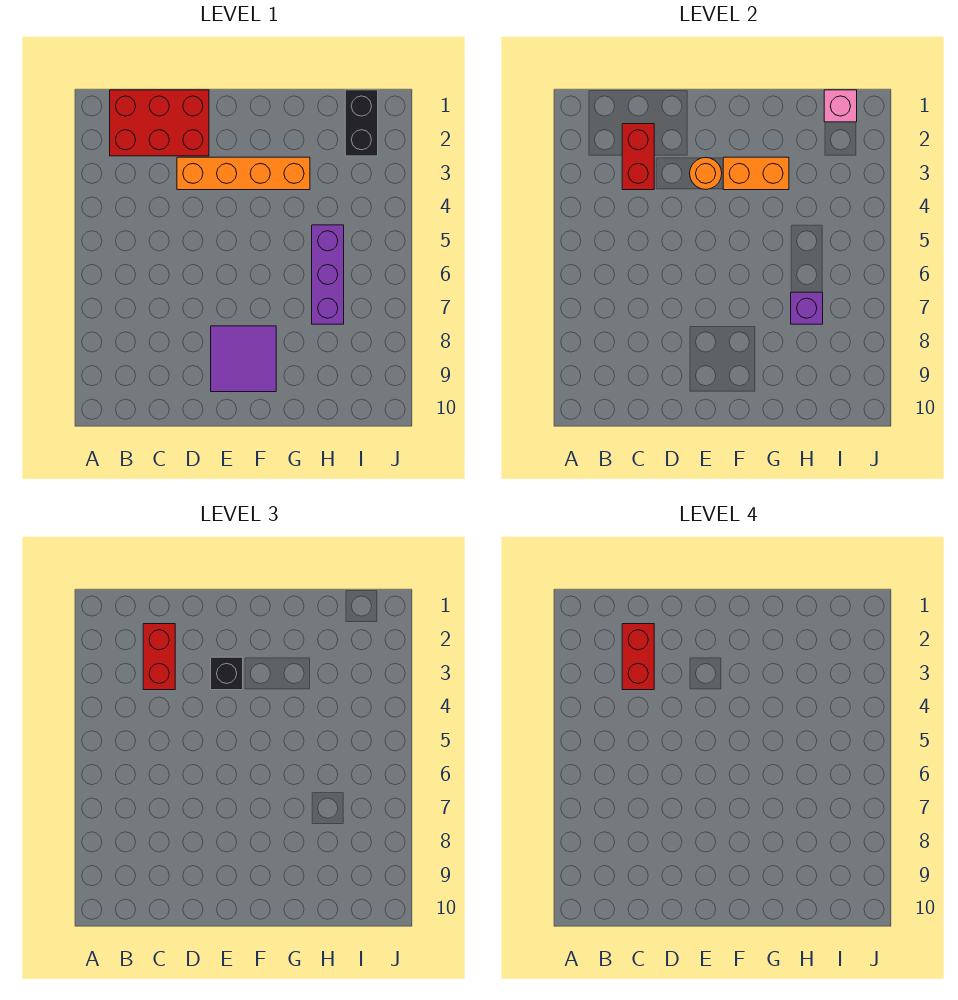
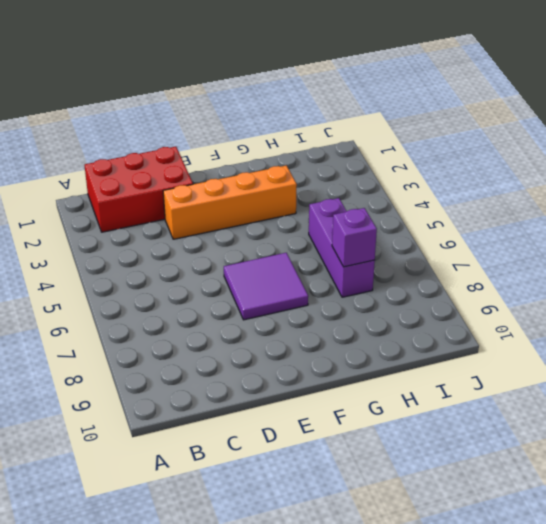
purple tile E6:F7 level 1 -> purple tile E8:F9 level 1
none -> black brick I1:I2 level 1
none -> red brick C2:C3 level 2
none -> orange round brick E3 level 2

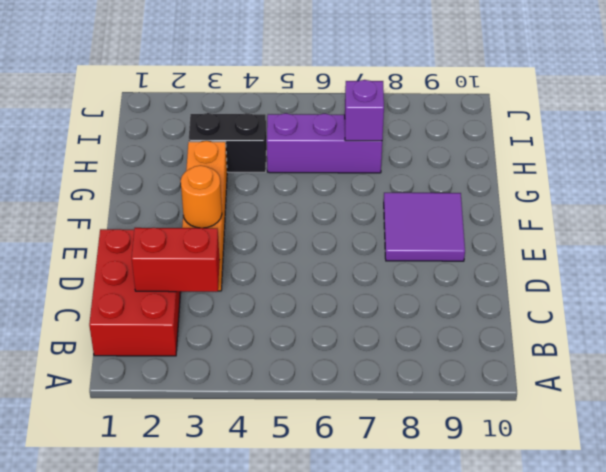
black brick H3:H4 level 1 -> black brick I1:I2 level 1
none -> orange brick F3:G3 level 2
none -> pink brick I1 level 2
none -> red brick C2:C3 level 3

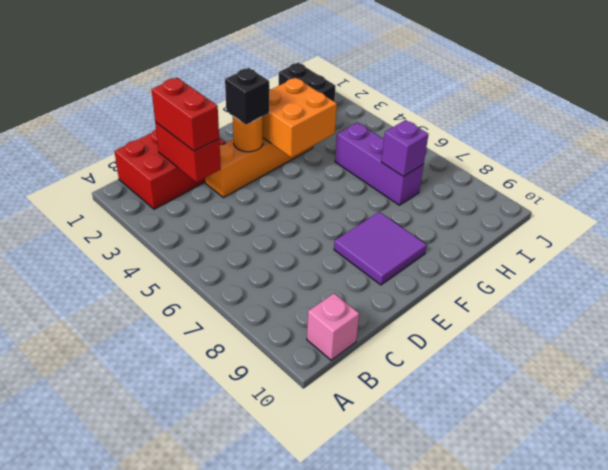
pink brick B10 level 1 -> pink brick I1 level 2
orange brick F3:G4 level 2 -> orange brick F3:G3 level 2
none -> red brick C2:C3 level 4

